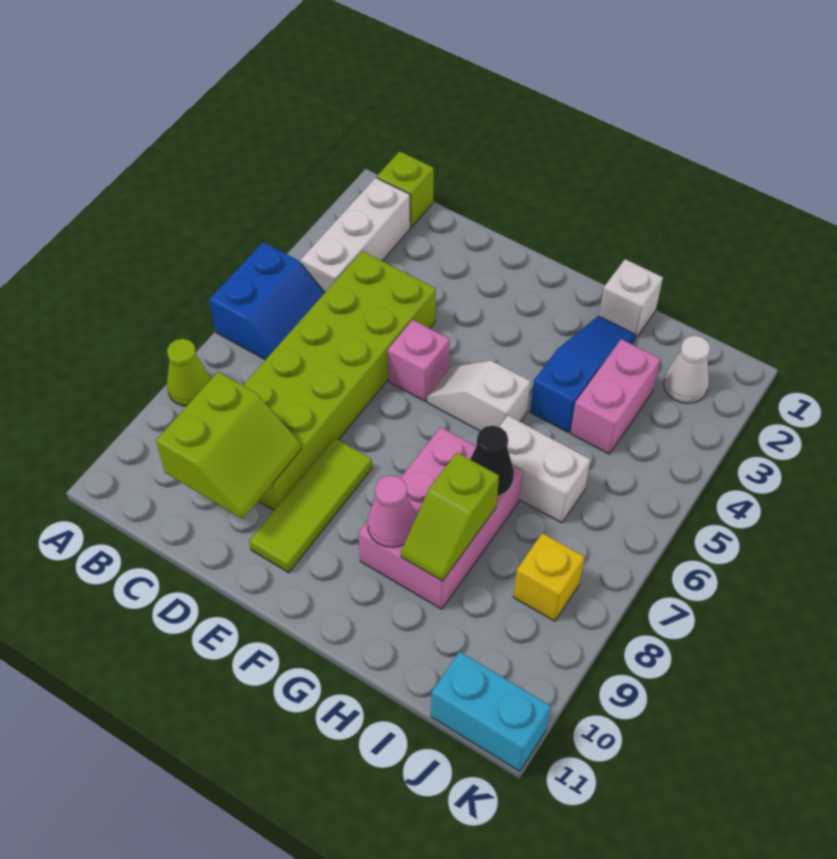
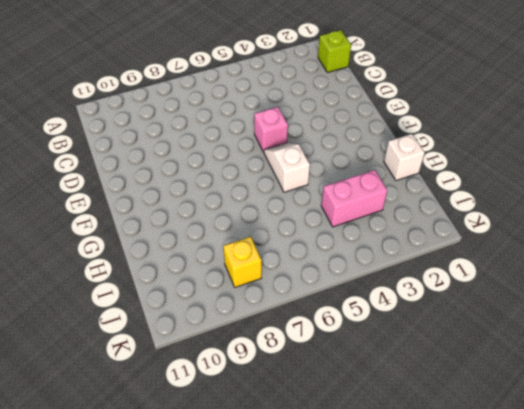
none -> blue slope A5:B6 level 1 top A
none -> lime cone A8 level 1
none -> white brick B2:B4 level 1

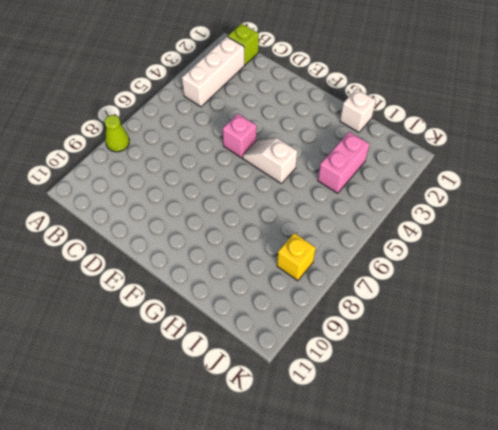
none -> blue slope A5:B6 level 1 top A
none -> lime brick C4:D9 level 1
none -> lime tile E8:E10 level 1

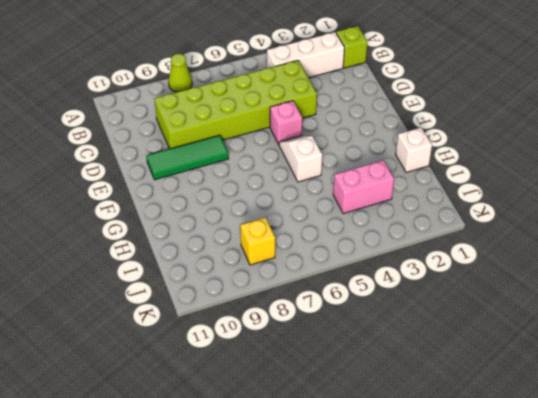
green tile E8:E10 level 1 -> lime tile E8:E10 level 1
none -> blue slope A5:B6 level 1 top A
none -> pink brick G7:H9 level 1
none -> blue slope H2:H4 level 1 top 4

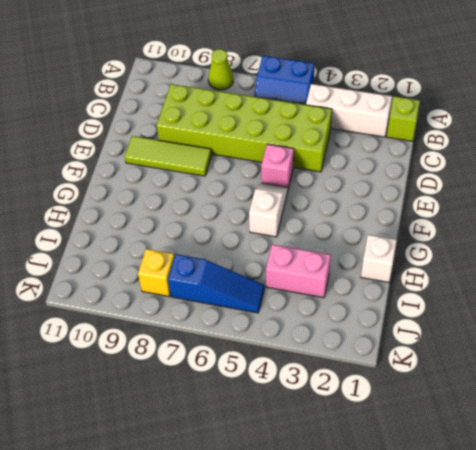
blue slope J5:J7 level 1 top 7 -> blue slope H2:H4 level 1 top 4
none -> pink brick G7:H9 level 1
none -> white brick H6:I6 level 1
none -> white cone J2 level 1

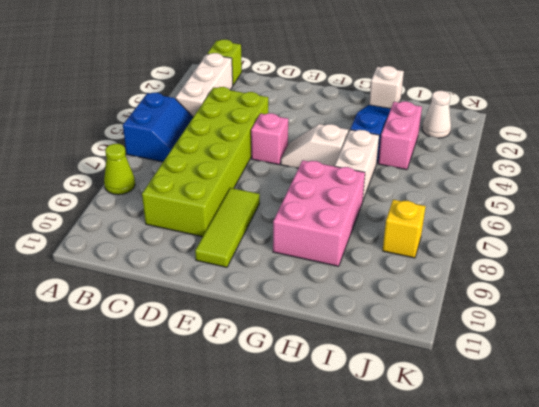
white brick H5:H6 level 1 -> white brick H6:I6 level 1
none -> cyan brick J11:K11 level 1
none -> lime slope C9:D10 level 2 top C
none -> pink cone G9 level 2

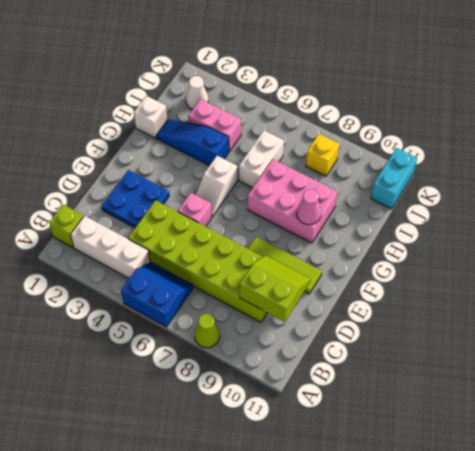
blue plate D2:E3 level 1 -> none
none -> black cone H7 level 2
none -> lime slope H8:H9 level 2 top 8

